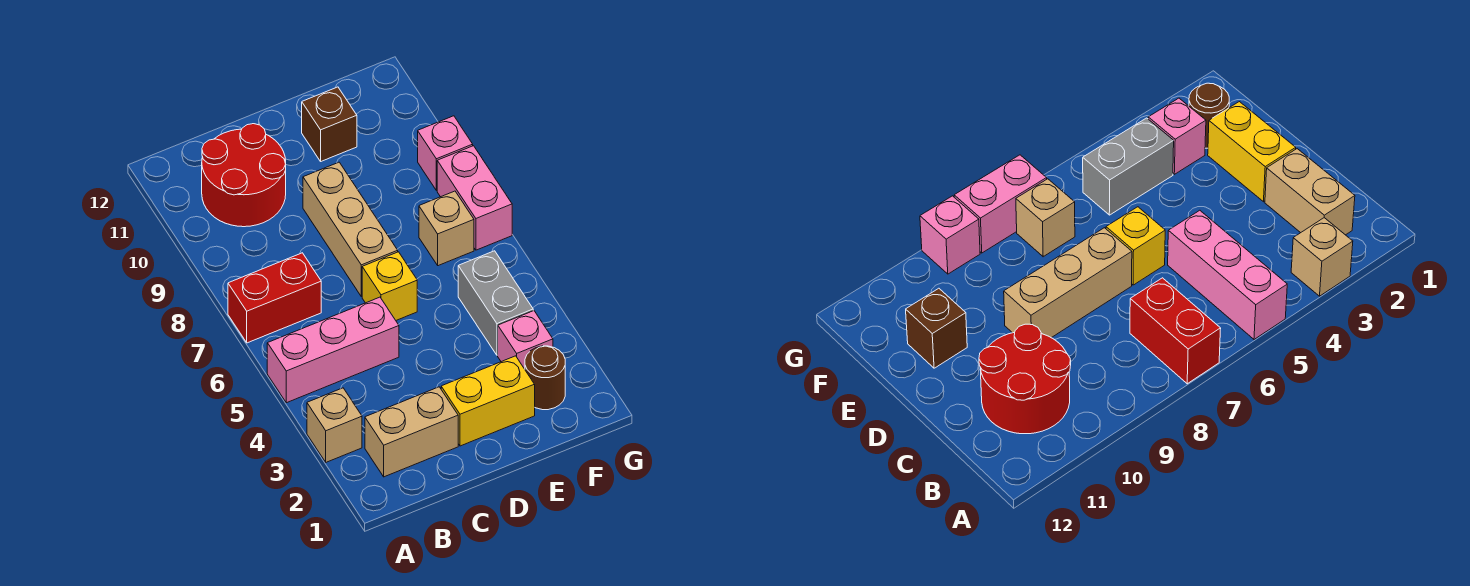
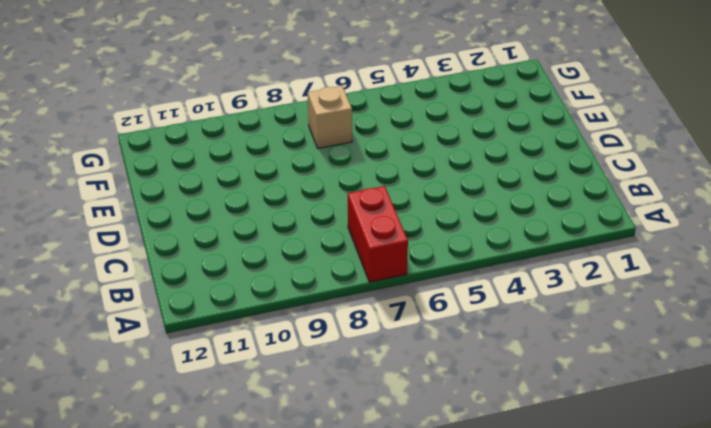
none -> tan brick A3 level 1
none -> pink brick A5:C5 level 1
none -> tan brick B2:C2 level 1

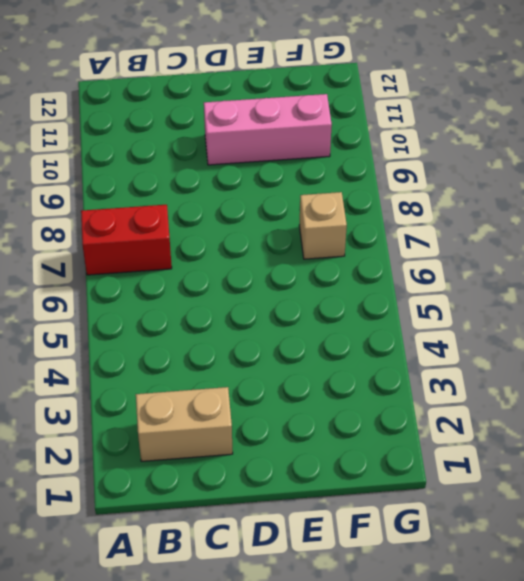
pink brick D10:F10 level 1 -> pink brick A5:C5 level 1
none -> tan brick A3 level 1
none -> red round brick B10:C11 level 1
none -> yellow brick D2:E2 level 1

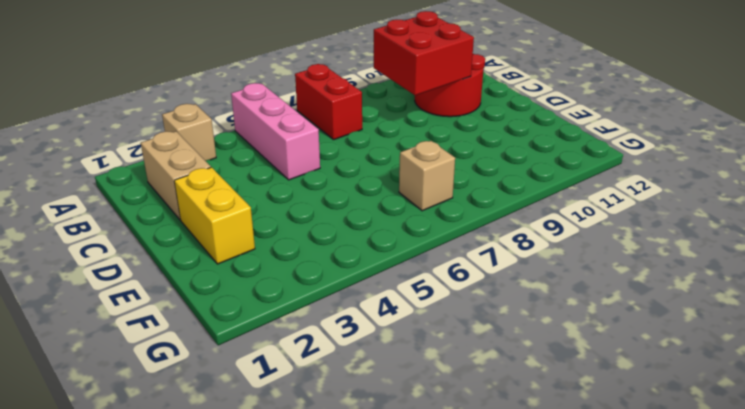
red brick B9:C10 level 2 -> none
none -> yellow brick D6 level 1
none -> tan brick D7:D9 level 1
none -> brown brick E11 level 1

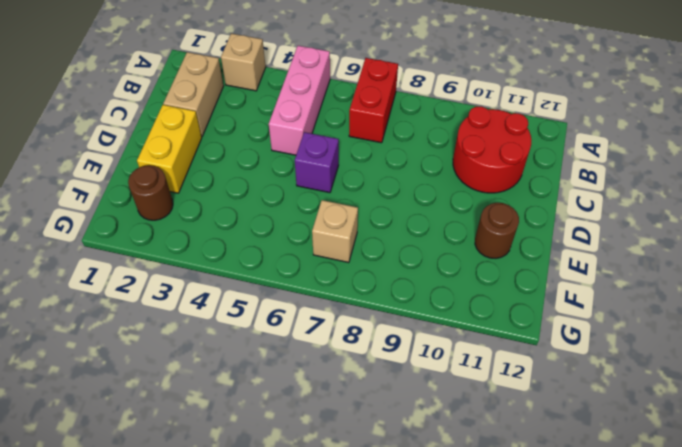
purple brick D6 level 1 -> yellow brick D6 level 1
brown round brick E11 level 1 -> brown brick E11 level 1
none -> tan brick D7:D9 level 1
none -> pink brick F3 level 1
none -> grey brick F4:F5 level 1

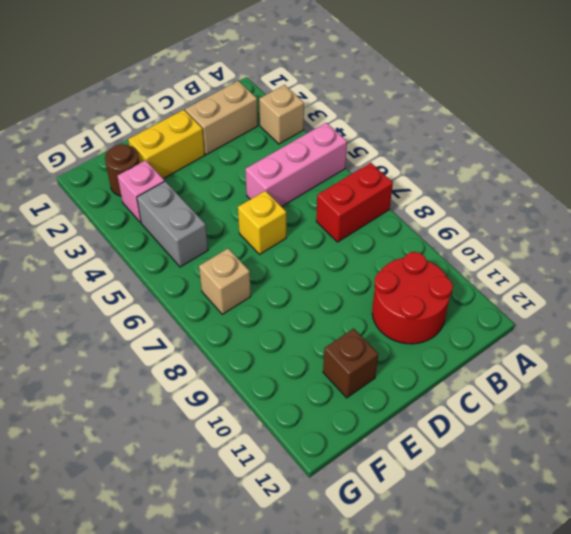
none -> tan brick D7:D9 level 1
none -> pink brick G7:G8 level 1
none -> pink brick G9 level 1

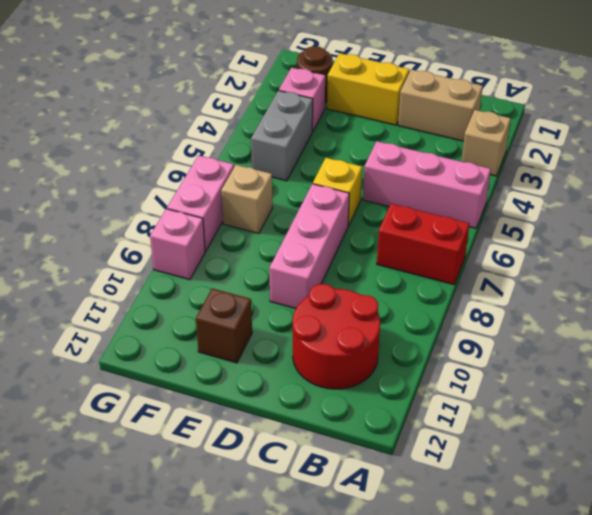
pink brick D7:D9 level 1 -> tan brick D7:D9 level 1

